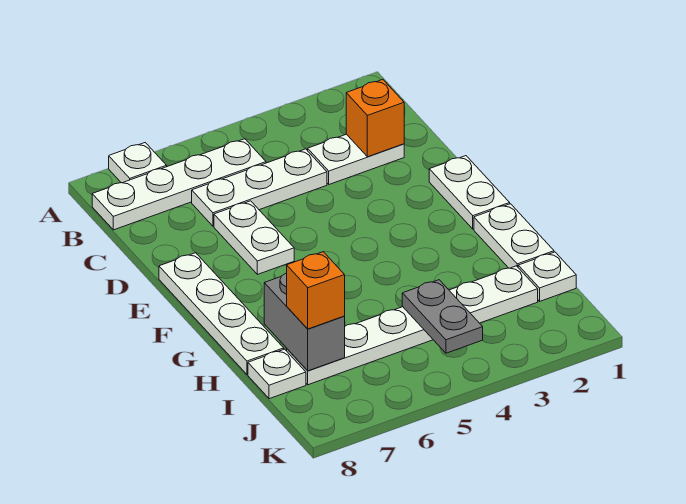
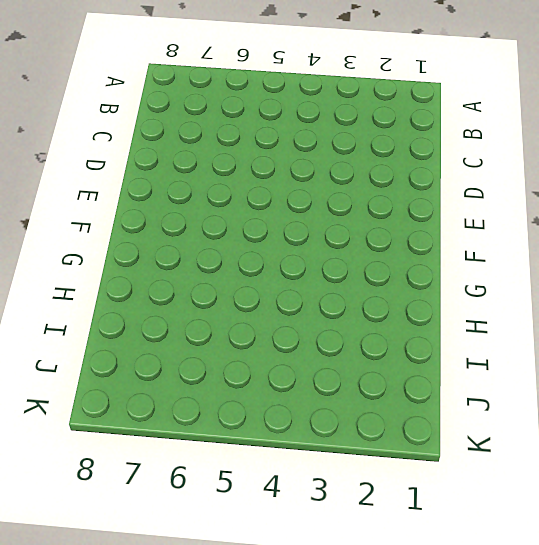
none -> white plate A7 level 1
none -> white plate B5:B8 level 1
none -> white plate C2:C3 level 1

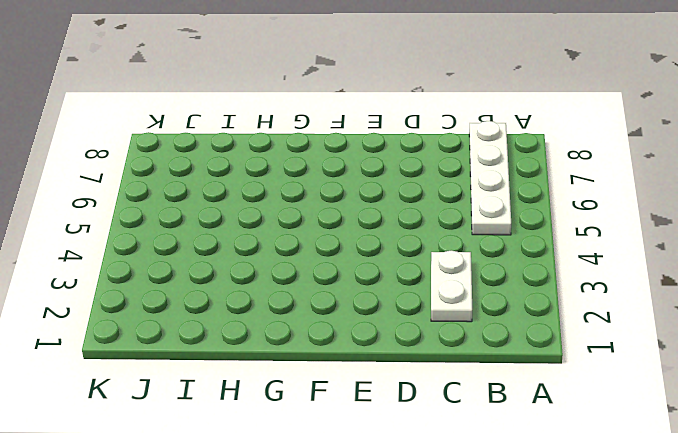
none -> white plate A7 level 1
none -> white plate C4:C6 level 1
none -> white plate D6:E6 level 1

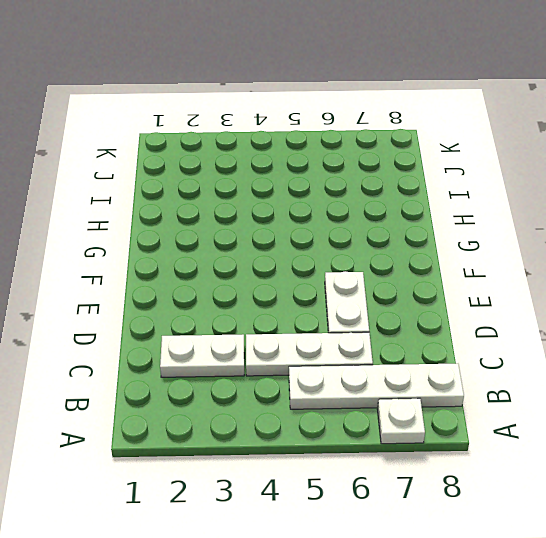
none -> white plate E1:F1 level 1
none -> white plate E8:H8 level 1
none -> white plate G1:H1 level 1

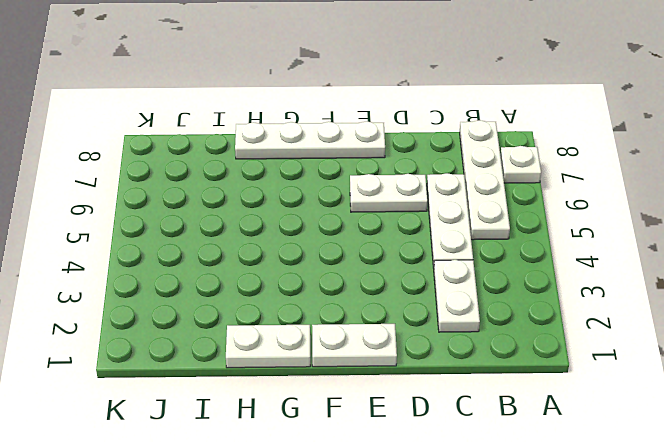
none -> white plate I1 level 1
none -> white plate I2:I7 level 1
none -> white plate I8 level 1

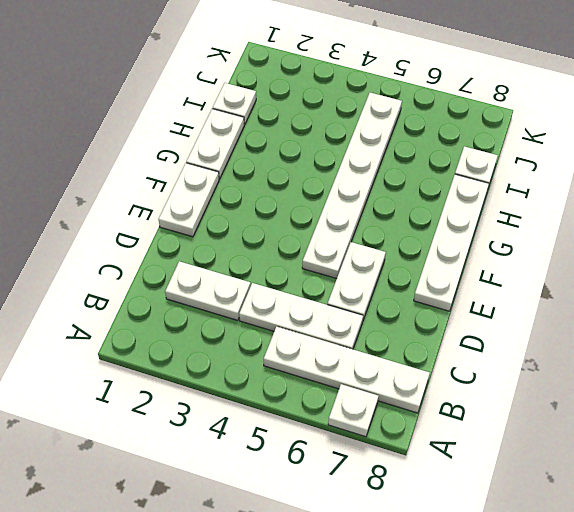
white plate E5:J5 level 1 -> white plate I2:I7 level 1
none -> orange brick C2 level 2
none -> grey brick H7:I7 level 2
none -> grey plate I4:J4 level 2

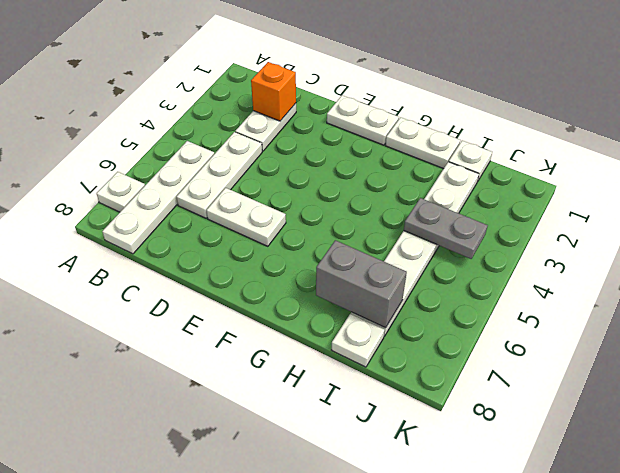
none -> white plate E8:H8 level 1
none -> orange brick I7 level 3

